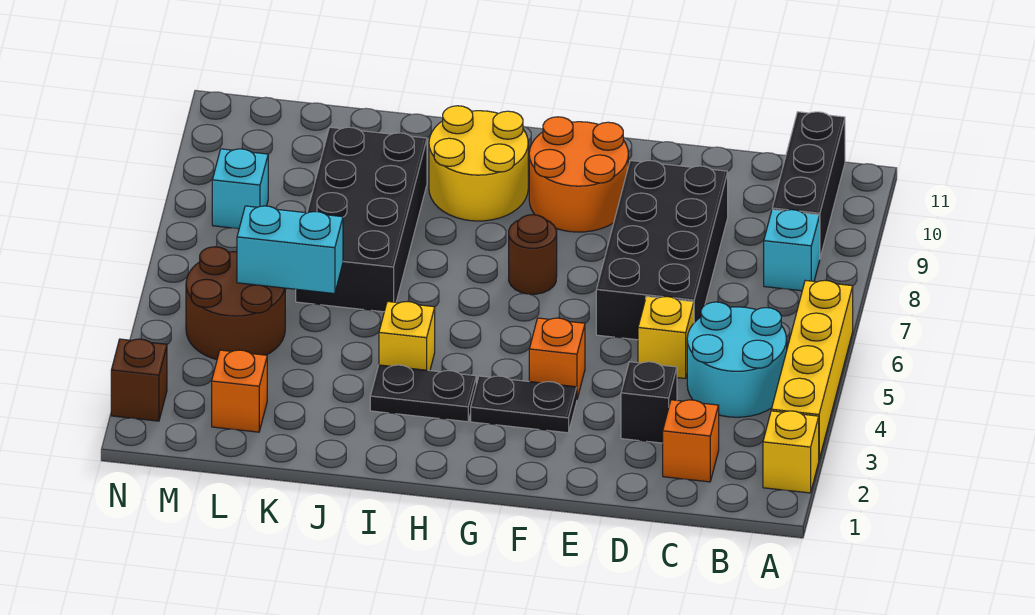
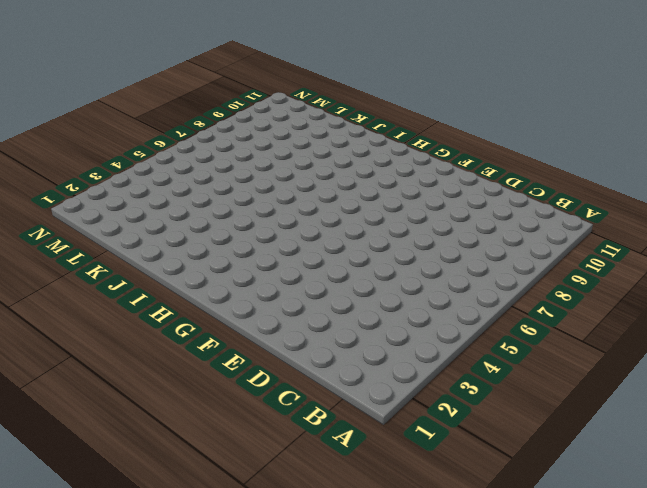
none -> yellow brick A2 level 1
none -> yellow brick A3:A6 level 1
none -> cyan round brick B4:C5 level 1

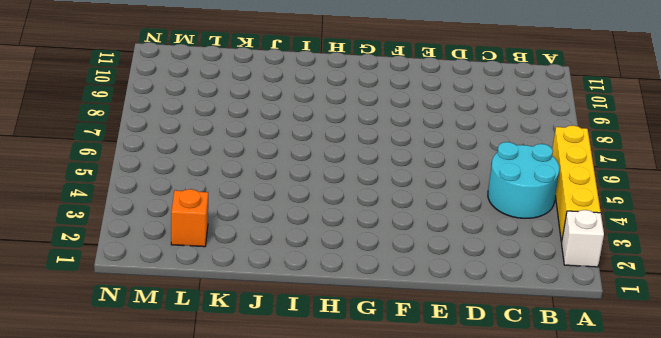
white brick A2 level 1 -> yellow brick A2 level 1
none -> cyan brick B8 level 1
none -> black brick B9:B11 level 1
none -> orange brick C2 level 1

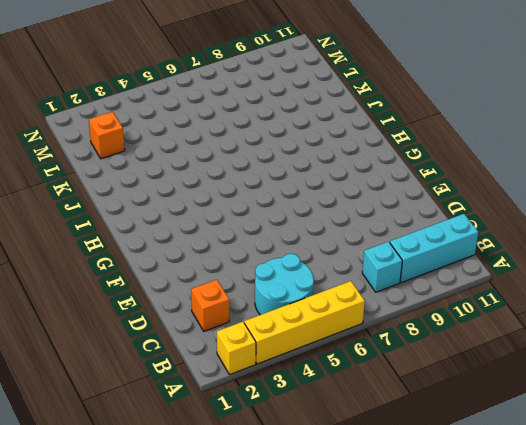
cyan brick B9:B11 level 1 -> black brick B9:B11 level 1
none -> black brick D3 level 1
none -> yellow brick D5 level 1
none -> black brick D6:E9 level 1

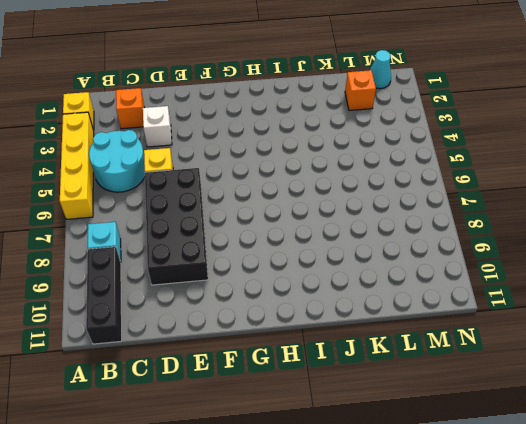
white brick D3 level 1 -> black brick D3 level 1
cyan cone M1 level 1 -> none
none -> black plate F3:G3 level 1
none -> orange brick F4 level 1
none -> orange round brick F9:G10 level 1

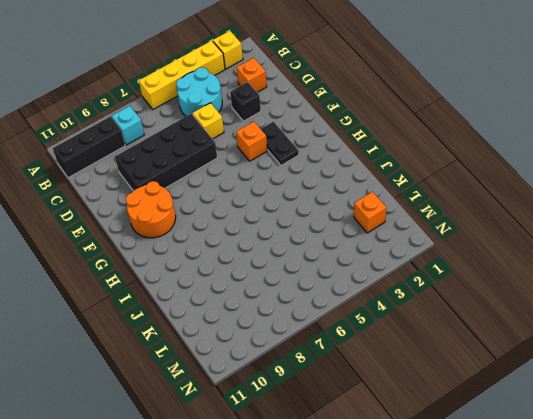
none -> brown round brick G7 level 1
none -> black plate H3:I3 level 1
none -> yellow round brick H9:I10 level 1

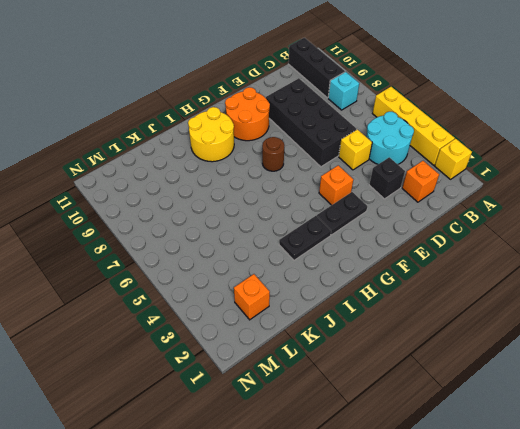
none -> yellow brick I4 level 1
none -> black brick J6:K9 level 1
none -> brown round brick L4:M5 level 1

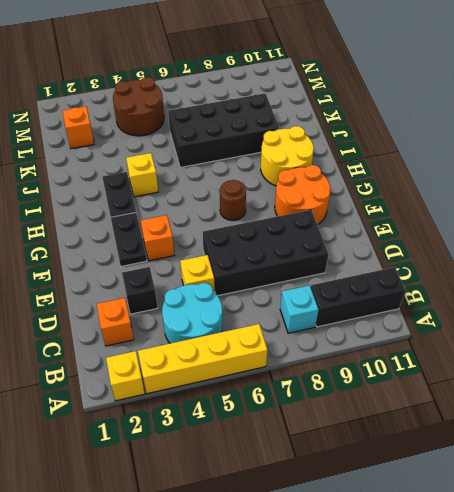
none -> cyan brick M8 level 1
none -> brown brick N2 level 1
none -> cyan brick K5:L5 level 2

